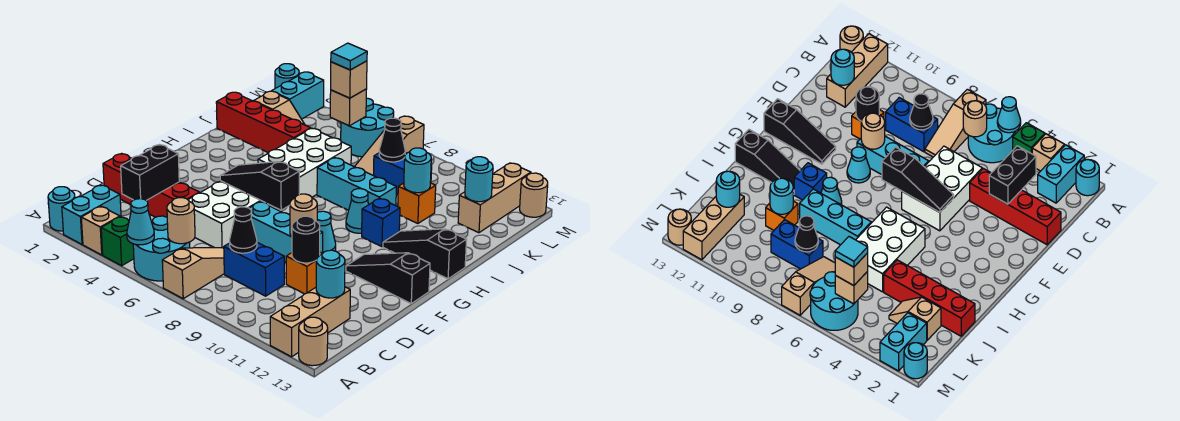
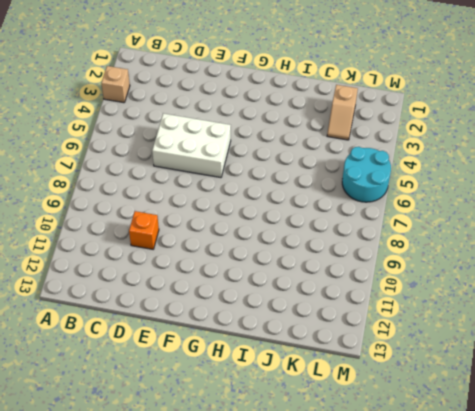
none -> cyan round brick A1 level 1
none -> cyan brick A2:B2 level 1
none -> green brick A4 level 1
none -> cyan round brick A5:B6 level 1

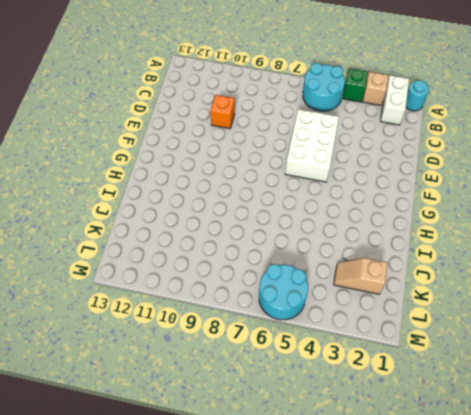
white brick A2:B2 level 1 -> cyan brick A2:B2 level 1
none -> tan slope A7:C7 level 1 top A
none -> tan brick A12:C12 level 1
none -> tan round brick A13 level 1
none -> blue brick C8:C9 level 1

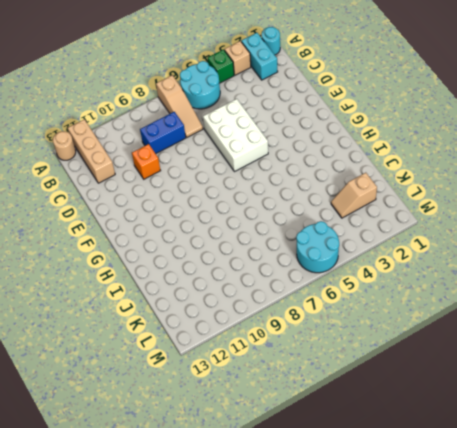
none -> red brick D1:D4 level 1
none -> cyan brick E7:E9 level 1
none -> cyan cone F9 level 1
none -> black slope F11:F13 level 1 top 13

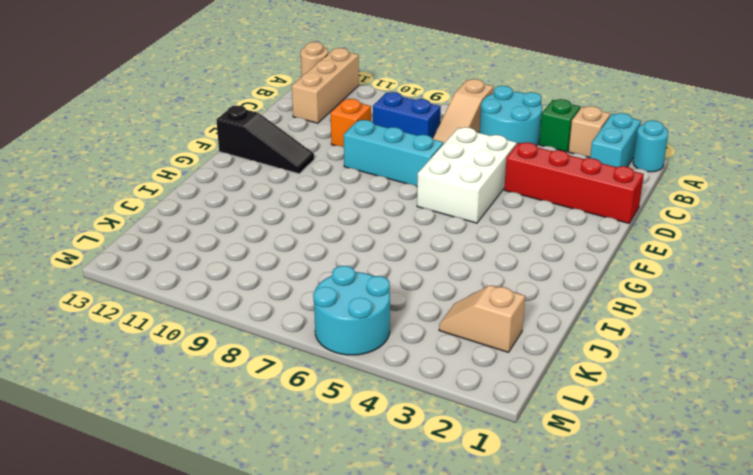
none -> cyan cone F9 level 1
none -> white brick H5:J6 level 1
none -> cyan cone H9 level 1
none -> blue brick H10 level 1

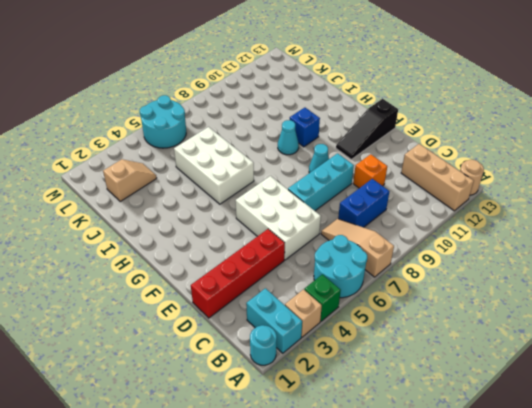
none -> black slope H11:H13 level 1 top 13
none -> cyan brick I7:I9 level 1
none -> red brick J1:J4 level 1
none -> orange brick J10 level 1

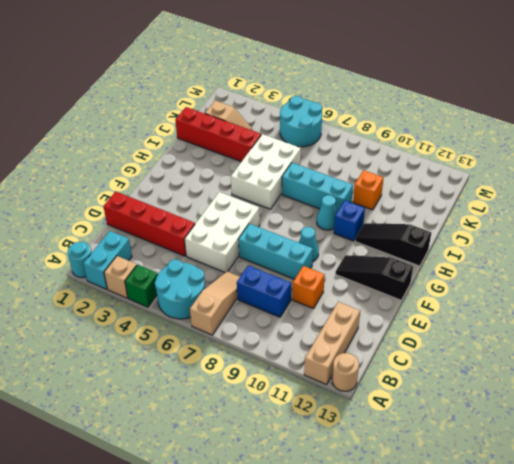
none -> tan slope K7:M7 level 1 top M
none -> blue brick K8:K9 level 1
none -> tan brick K12:M12 level 1
none -> cyan brick L2:M2 level 1

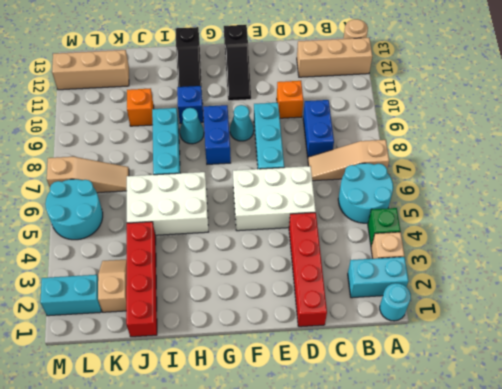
blue brick G8:G9 level 1 -> blue brick K8:K9 level 1
none -> cyan round brick M1 level 1
none -> tan round brick M13 level 1
none -> cyan cone A5 level 2
none -> tan round brick B6 level 2

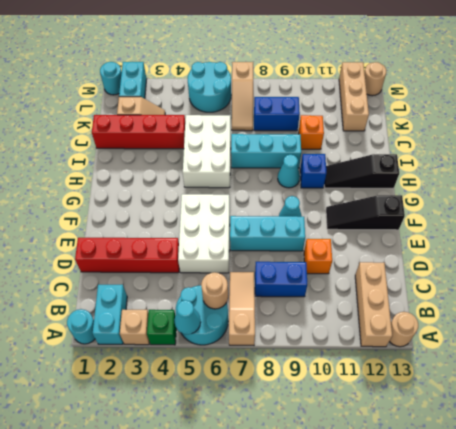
none -> black brick C3:D3 level 2
none -> black cone C8 level 2
none -> cyan round brick C12 level 2
none -> black round brick D10 level 2

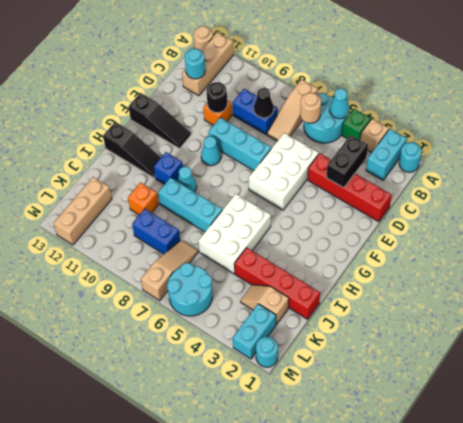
none -> tan round brick M13 level 1
none -> tan round brick E9 level 2
none -> black slope F5:F7 level 2 top 7
none -> cyan round brick J10 level 2

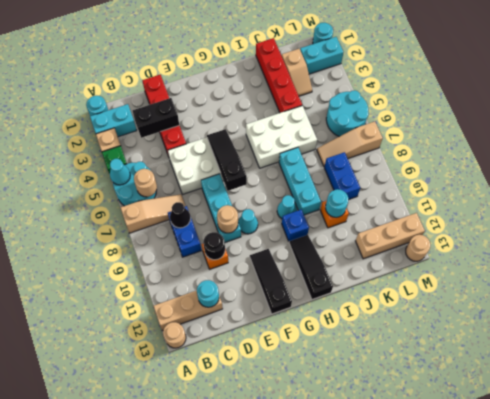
none -> black cone K8 level 2
none -> cyan round brick K12 level 2
none -> tan brick L5 level 2
none -> tan brick L5 level 3

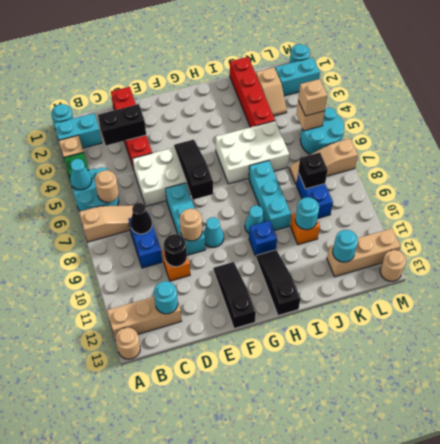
black brick K8 level 2 -> black cone K8 level 2
none -> cyan tile L5 level 4

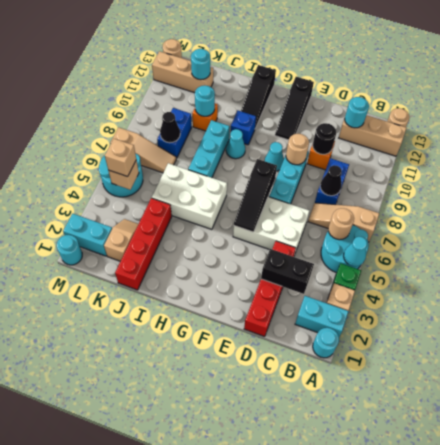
none -> cyan tile L5 level 4

